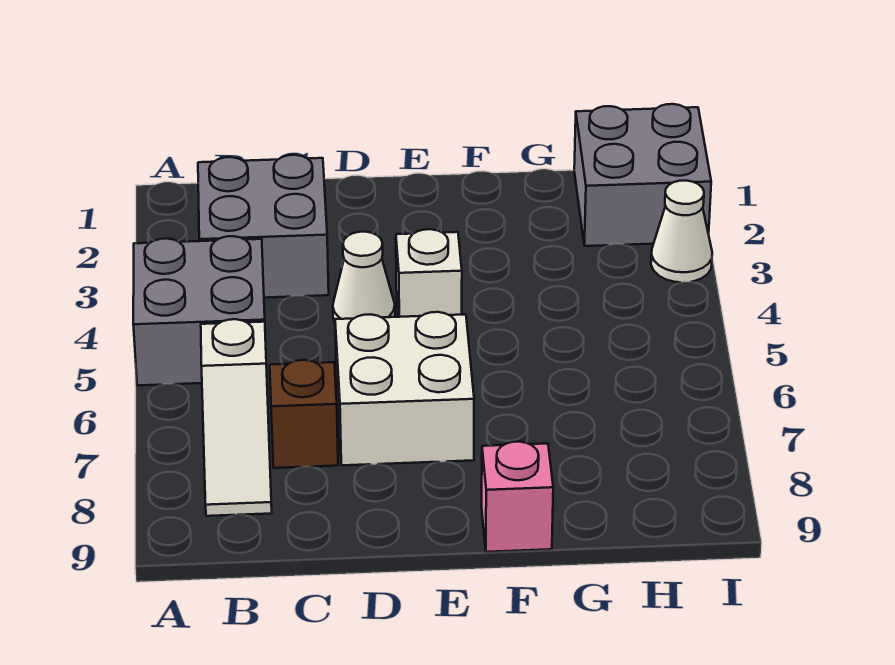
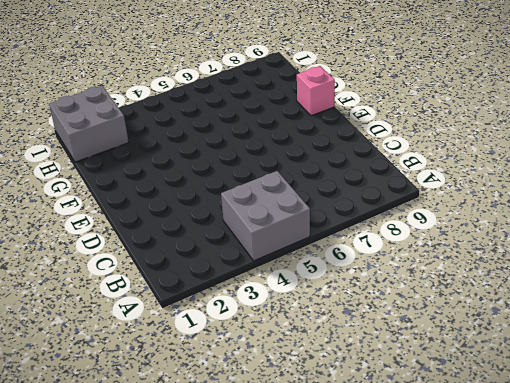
none -> grey brick B2:C3 level 1
none -> white slope B6:B8 level 1 top 6

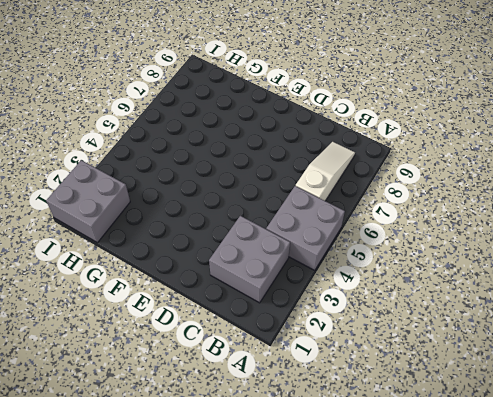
none -> brown brick C7 level 1
none -> white cone D4 level 1

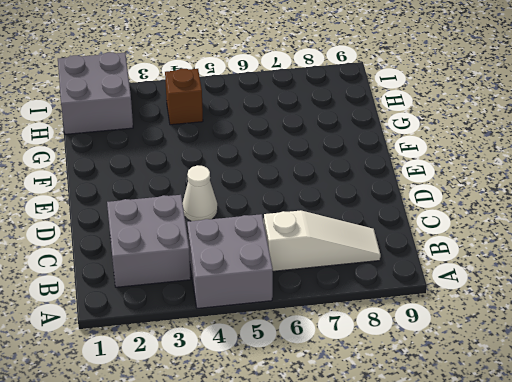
brown brick H4 level 1 -> brown brick C7 level 1
none -> white brick D6:E7 level 1
none -> white brick E4 level 1

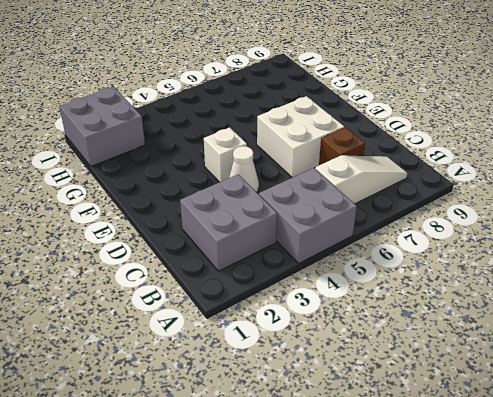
none -> pink brick F9 level 1
none -> white cone I3 level 1

